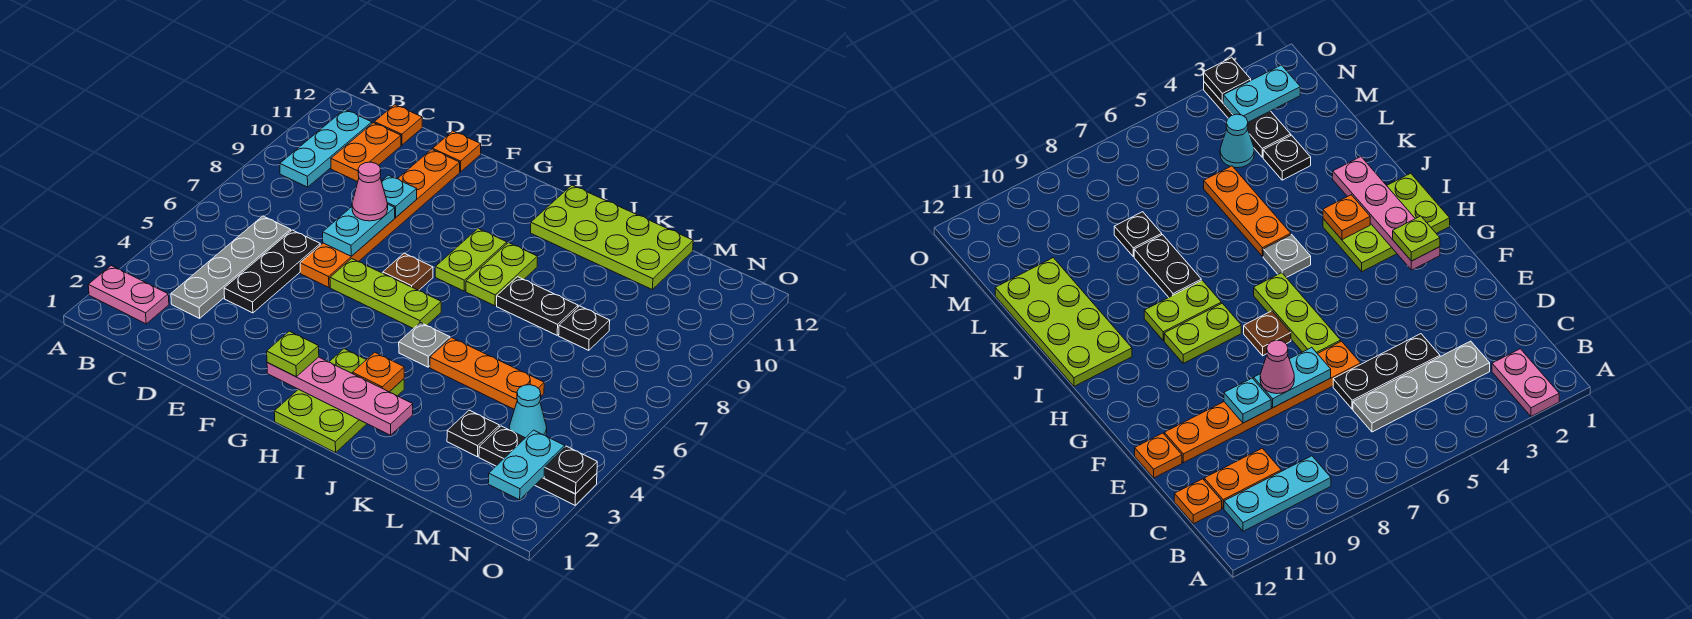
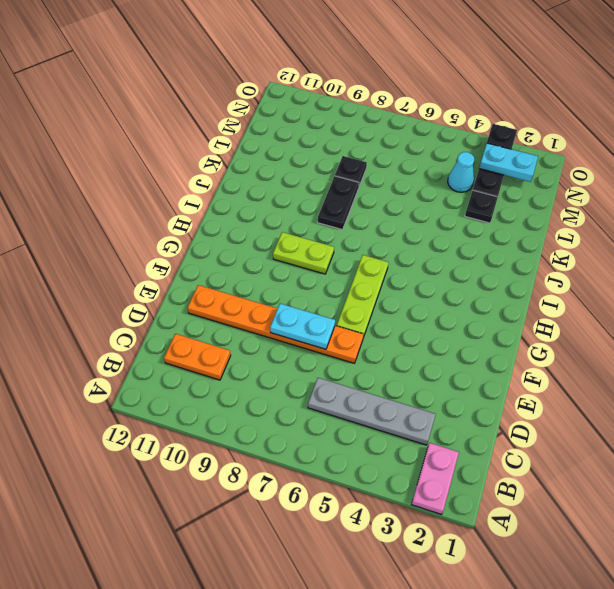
none -> cyan plate B9:B11 level 1
none -> orange plate C12 level 1
none -> black plate D4:D6 level 1

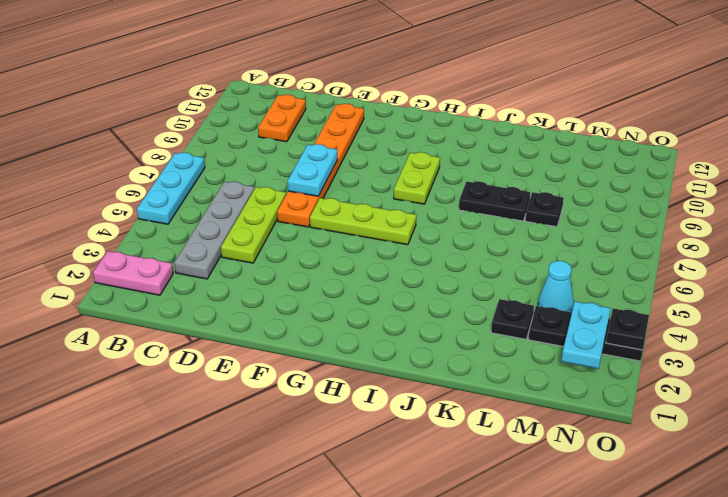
cyan plate A5:A7 level 1 -> cyan plate B9:B11 level 1
lime plate D4:D6 level 1 -> black plate D4:D6 level 1
none -> orange plate C12 level 1
none -> orange plate E12 level 1
none -> brown plate G7 level 1

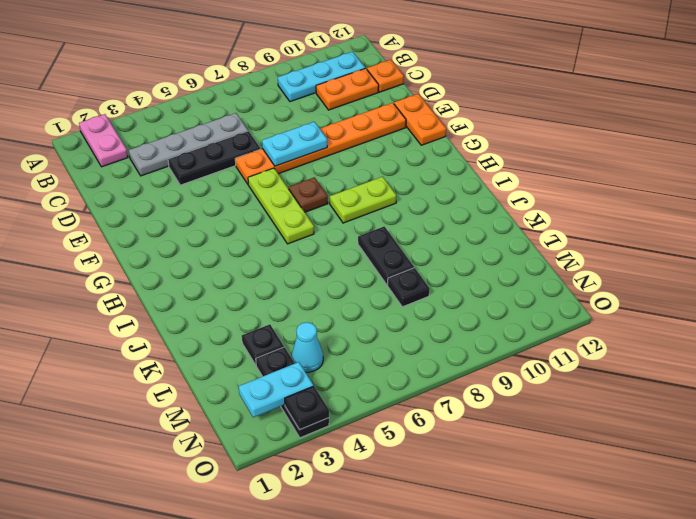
orange plate E12:F12 level 1 -> orange plate E12 level 1
none -> lime plate H1:I3 level 1
none -> grey plate I5 level 1
none -> lime plate I8:I9 level 1

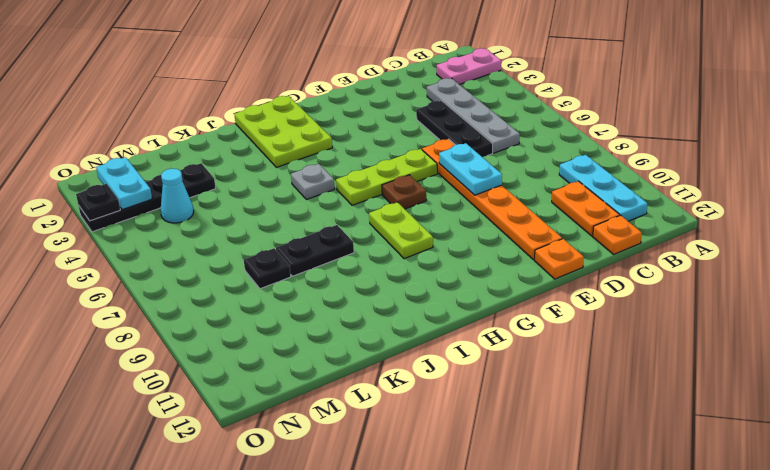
none -> lime plate I8:I9 level 1
none -> lime plate I11:L12 level 1
none -> orange plate J5:L5 level 1

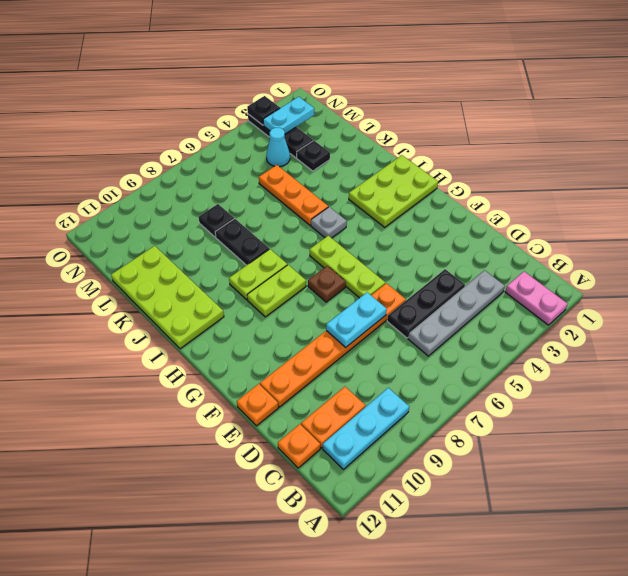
none -> cyan plate E9 level 2
none -> pink plate G2:J2 level 2
none -> orange plate I3 level 2

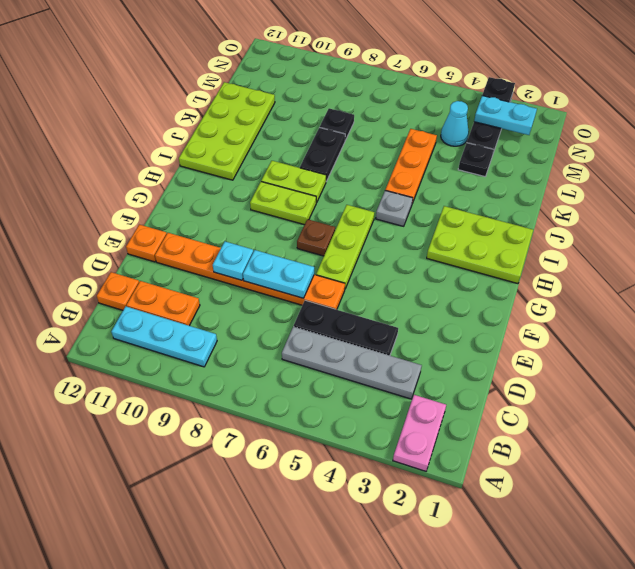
none -> pink plate G2:J2 level 2
none -> orange plate I3 level 2
none -> pink cone E8 level 3

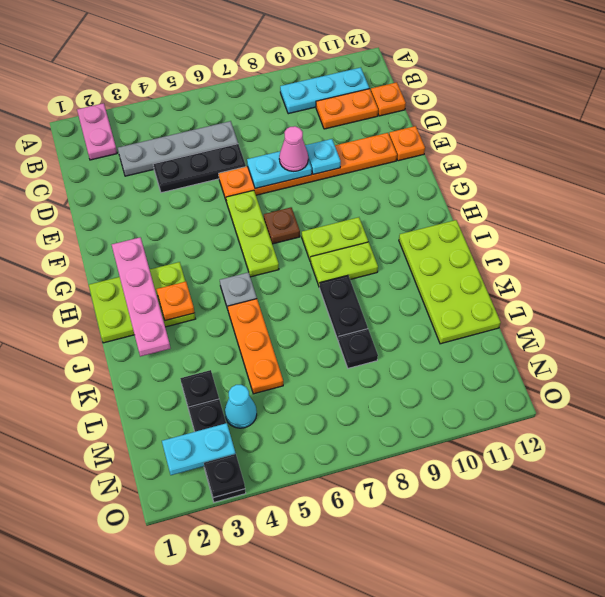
none -> lime plate G2 level 3

